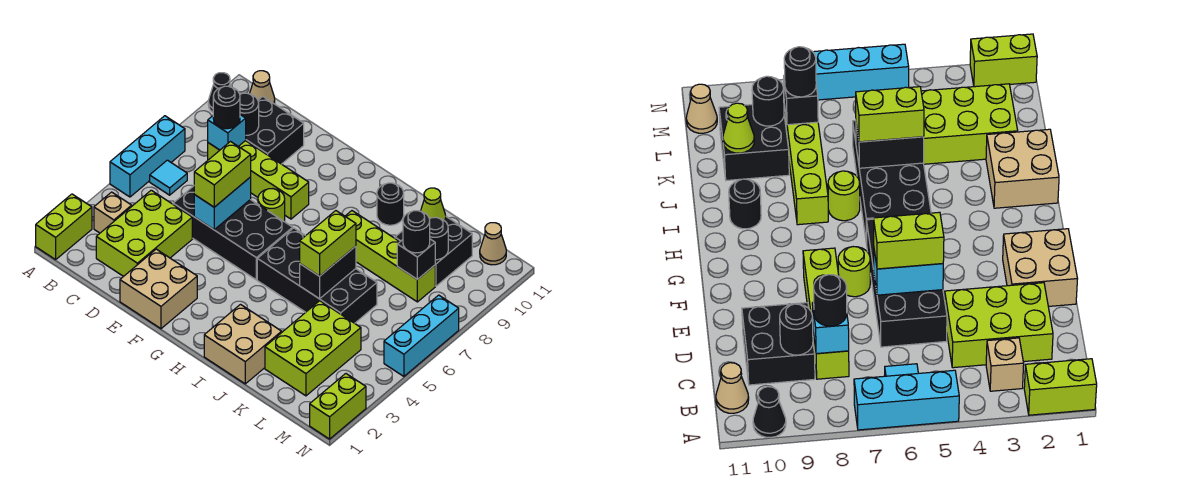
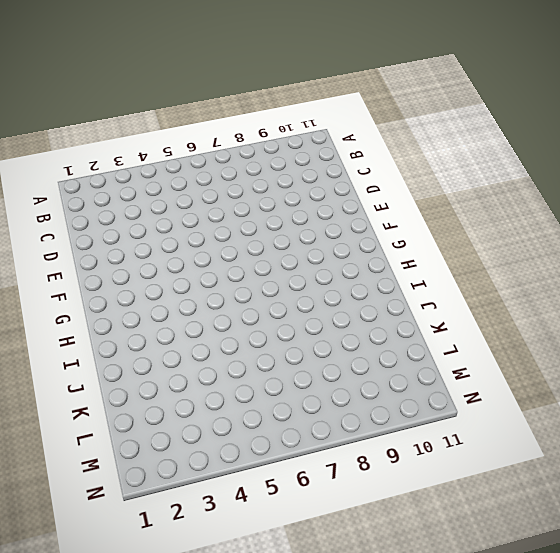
none -> lime brick A1:A2 level 1
none -> cyan brick A5:A7 level 1
none -> black cone A10 level 1
none -> tan brick B3 level 1

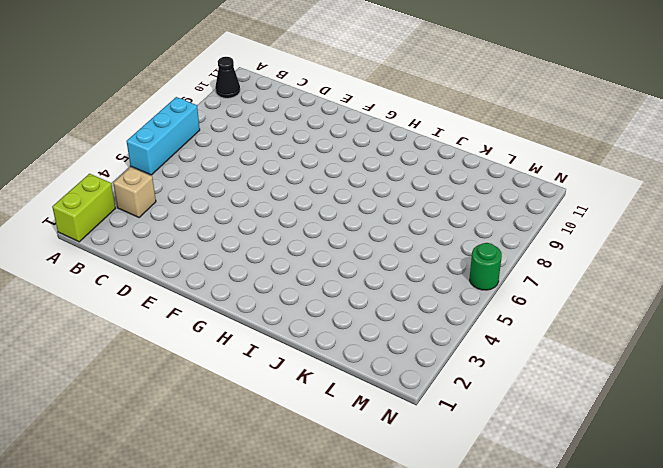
green round brick N6 level 1 -> cyan brick N5:N7 level 1
none -> cyan tile B6 level 1
none -> tan cone B11 level 1
none -> lime brick C2:D4 level 1
none -> lime brick C8:F8 level 1

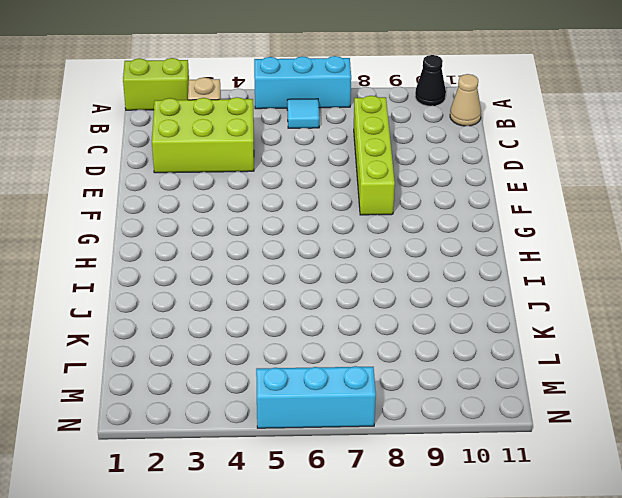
none -> black brick C9:D10 level 1
none -> black brick D5:G6 level 1
none -> tan brick E1:F2 level 1
none -> lime round brick F7 level 1

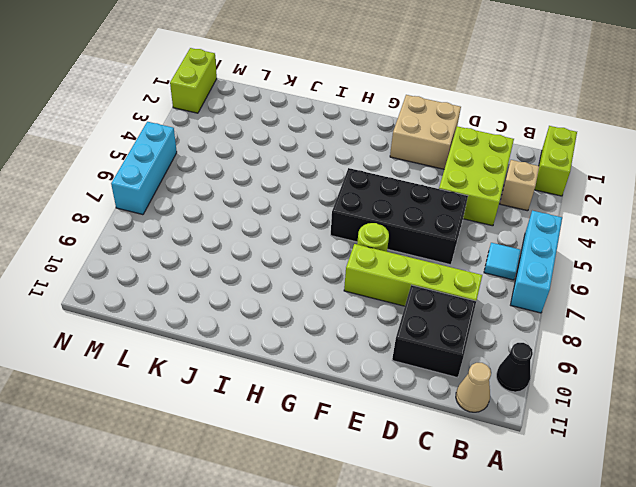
none -> black brick H5:K6 level 1
none -> tan brick I1:J2 level 1
none -> lime round brick I7 level 1
none -> lime brick I8:L8 level 1

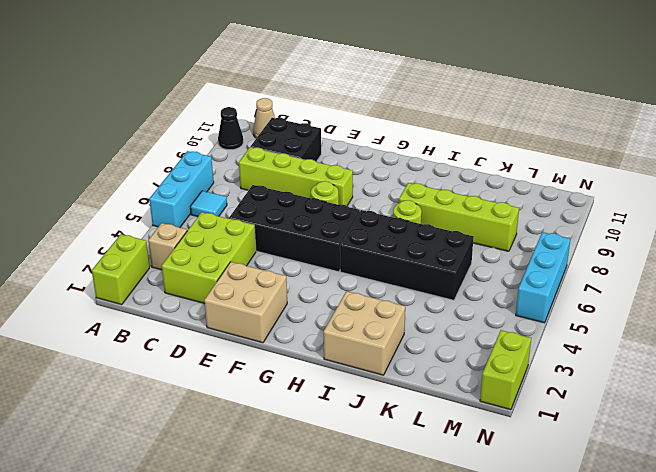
none -> black round brick I10 level 1
none -> lime brick K2:L4 level 1
none -> black brick K9:L10 level 1
none -> tan cone M11 level 1

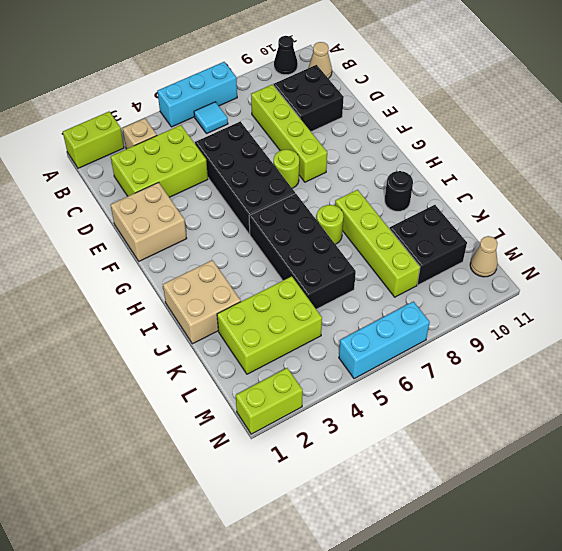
none -> cyan brick C8 level 2
none -> black round brick C9 level 2
none -> cyan brick E5:E6 level 2
none -> black brick J5:J6 level 2

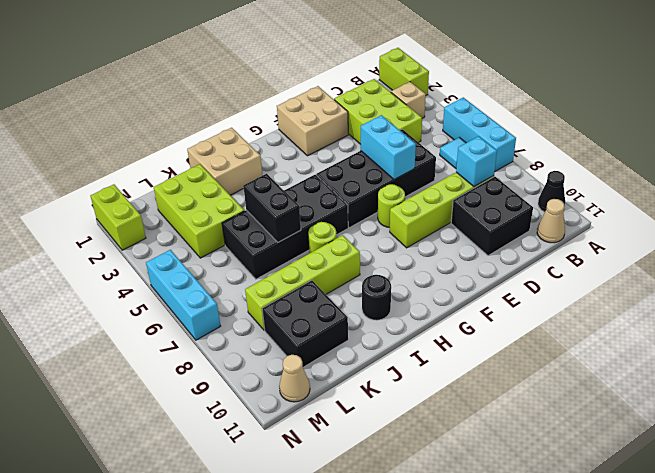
none -> black round brick C9 level 2
none -> lime cone K10 level 2
none -> black brick L8 level 2
none -> black round brick L9 level 2

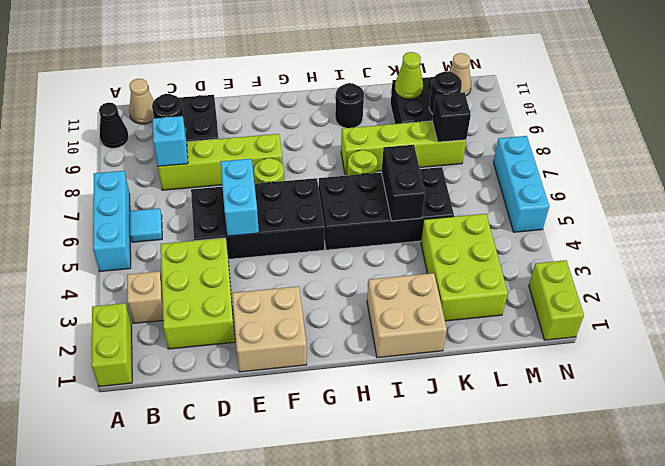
none -> black round brick C8 level 3
none -> lime brick E5:E6 level 3
none -> lime brick J5:J6 level 3
none -> black round brick L8 level 3

